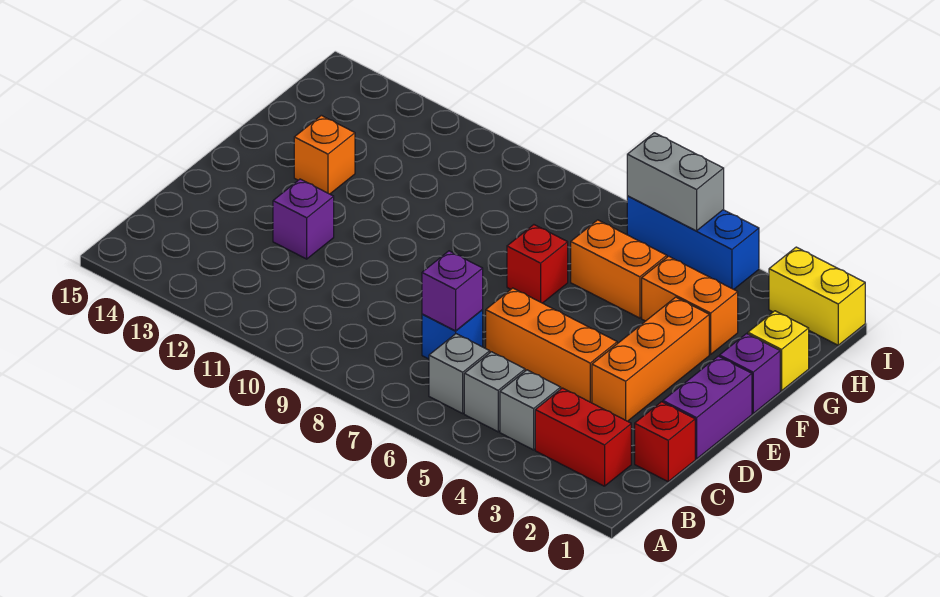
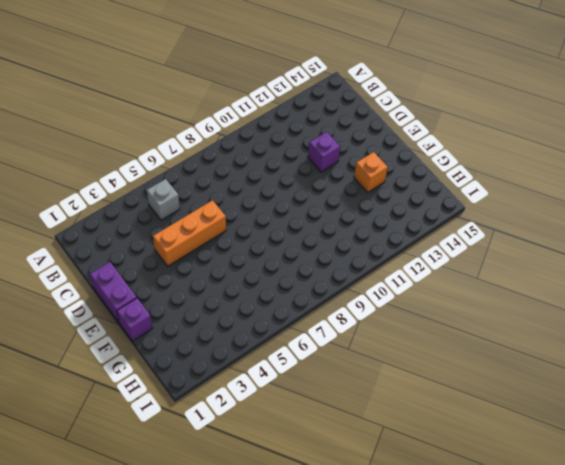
none -> red brick B2:B3 level 1
none -> grey brick B4 level 1
none -> grey brick B6 level 1

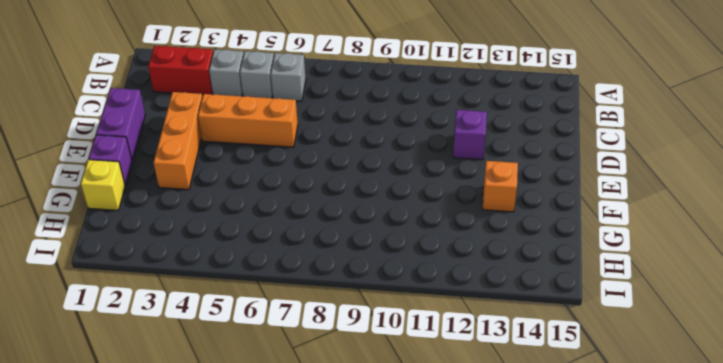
none -> red brick C1 level 1
none -> blue brick C7 level 1
none -> red brick F7 level 1

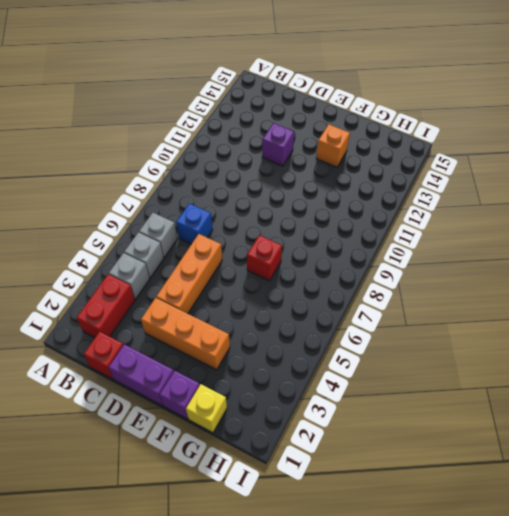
none -> orange brick G3:G4 level 1
none -> orange brick G5:G6 level 1
none -> yellow brick I1:I2 level 1

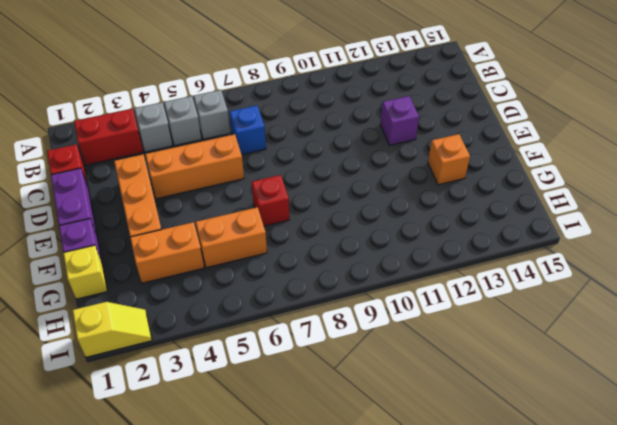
yellow slope I1:I2 level 1 top 1 -> yellow brick I1:I2 level 1
none -> blue brick I4:I6 level 1
none -> purple brick C7 level 2
none -> grey brick I5:I6 level 2

